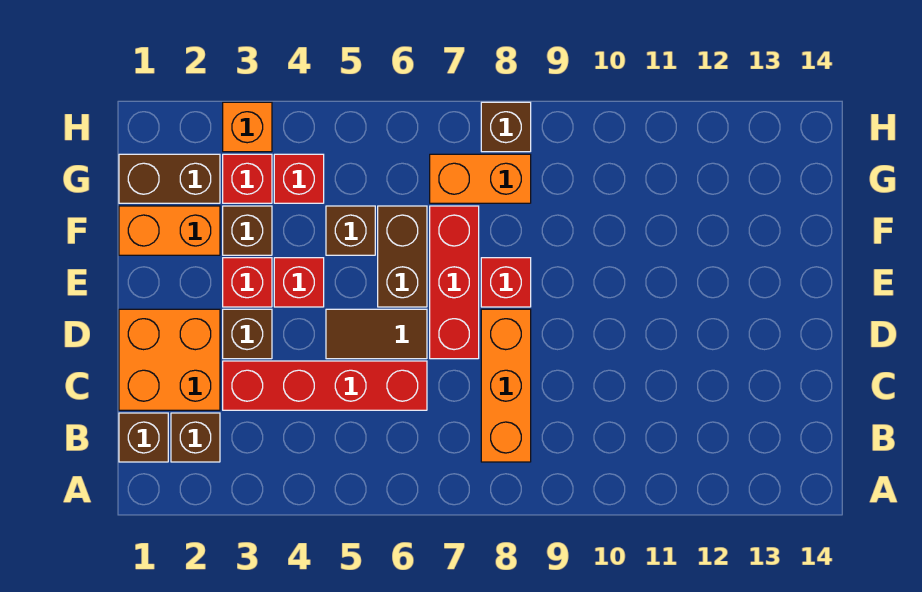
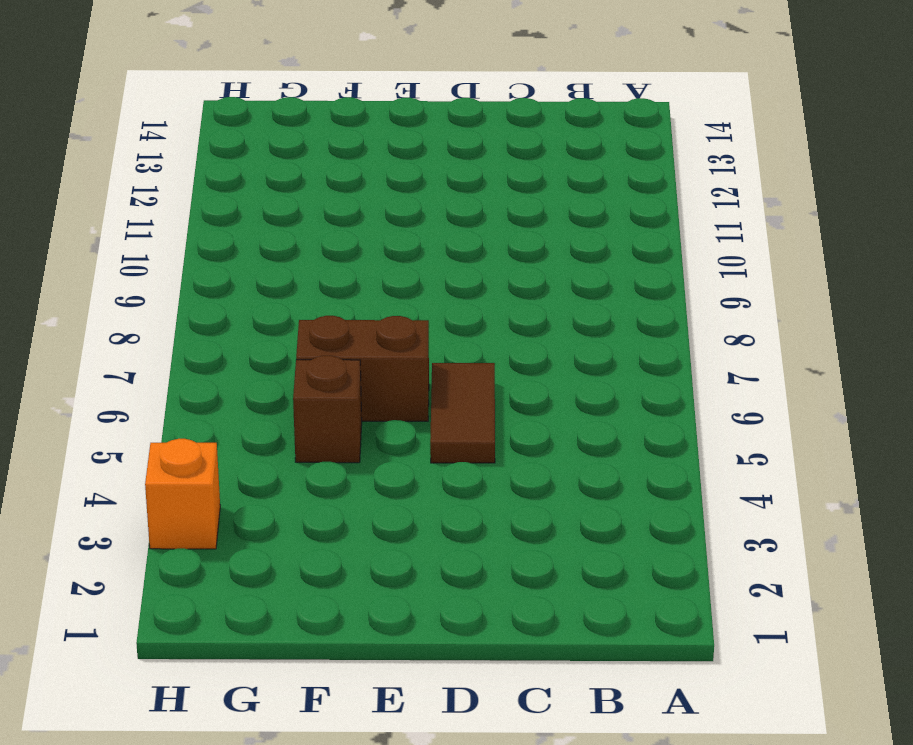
none -> brown brick B1 level 1
none -> brown brick B2 level 1
none -> orange brick B8:D8 level 1

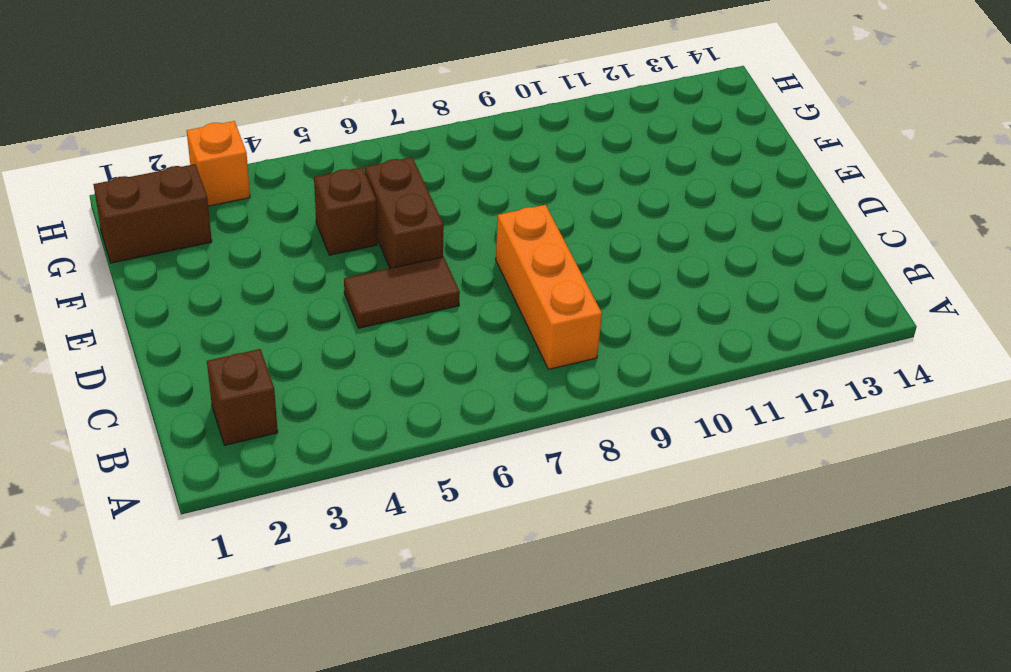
none -> brown brick B1 level 1
none -> orange brick C1:D2 level 1
none -> red brick C3:C6 level 1

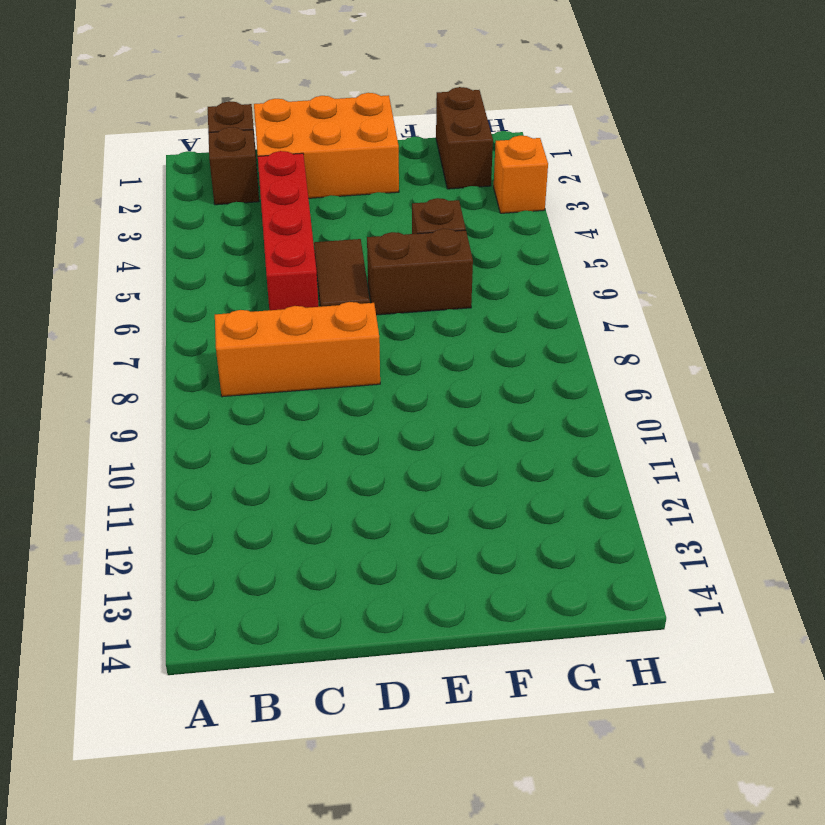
orange brick C1:E2 level 1 -> orange brick C1:D2 level 1
none -> brown brick D3 level 1
none -> red brick D7:F7 level 1
none -> red brick E3 level 1

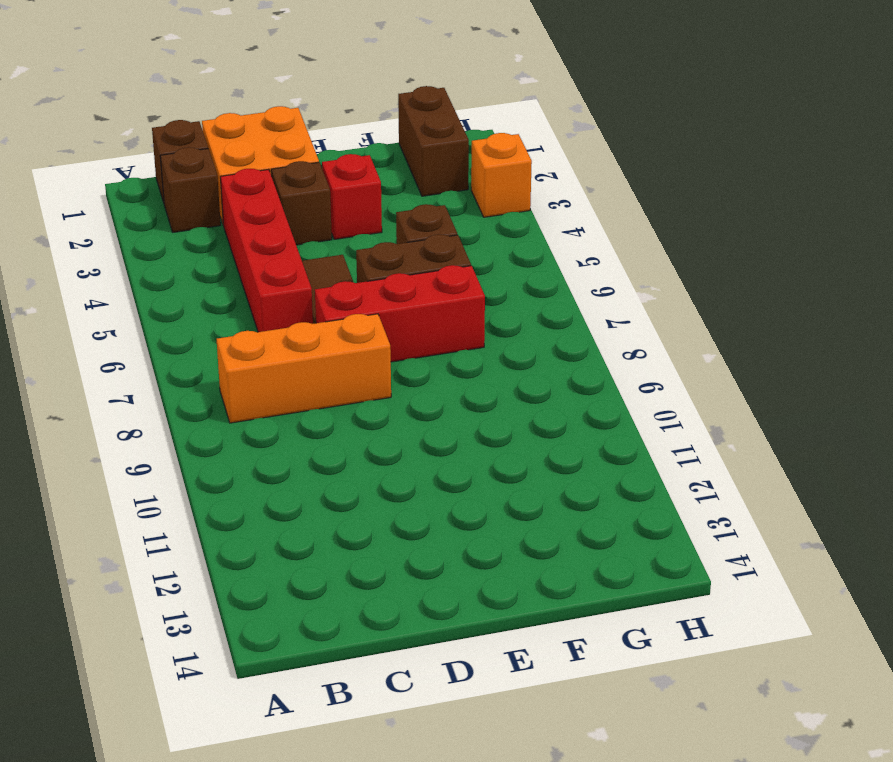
none -> red brick E4 level 1
none -> red brick E8 level 1
none -> orange brick F1:F2 level 1

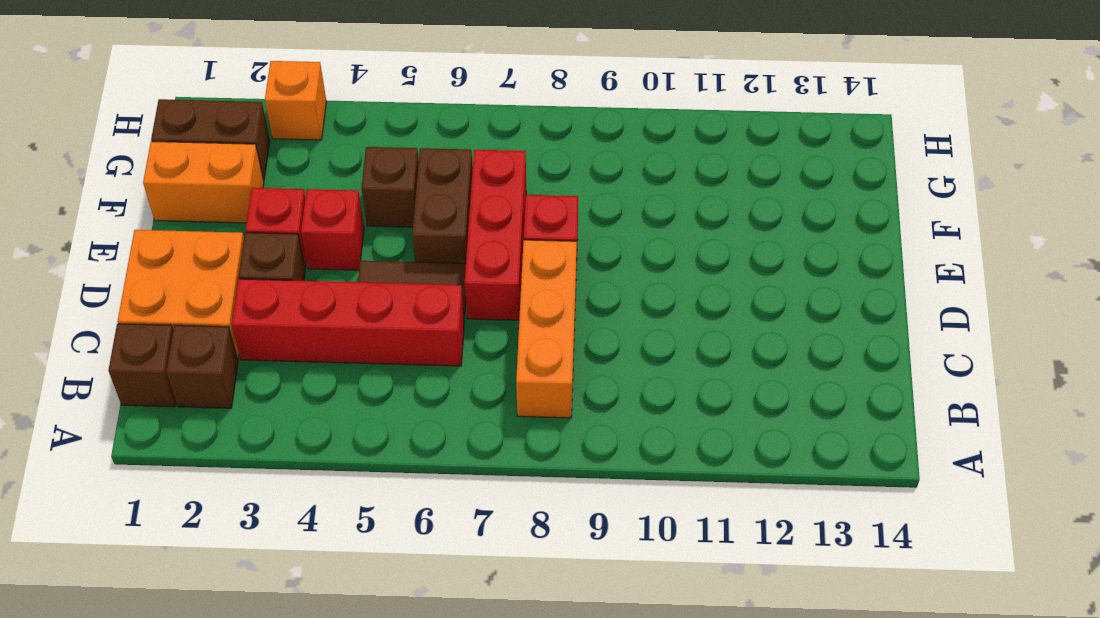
none -> brown brick F3 level 1
none -> red brick G3 level 1
none -> red brick G4 level 1

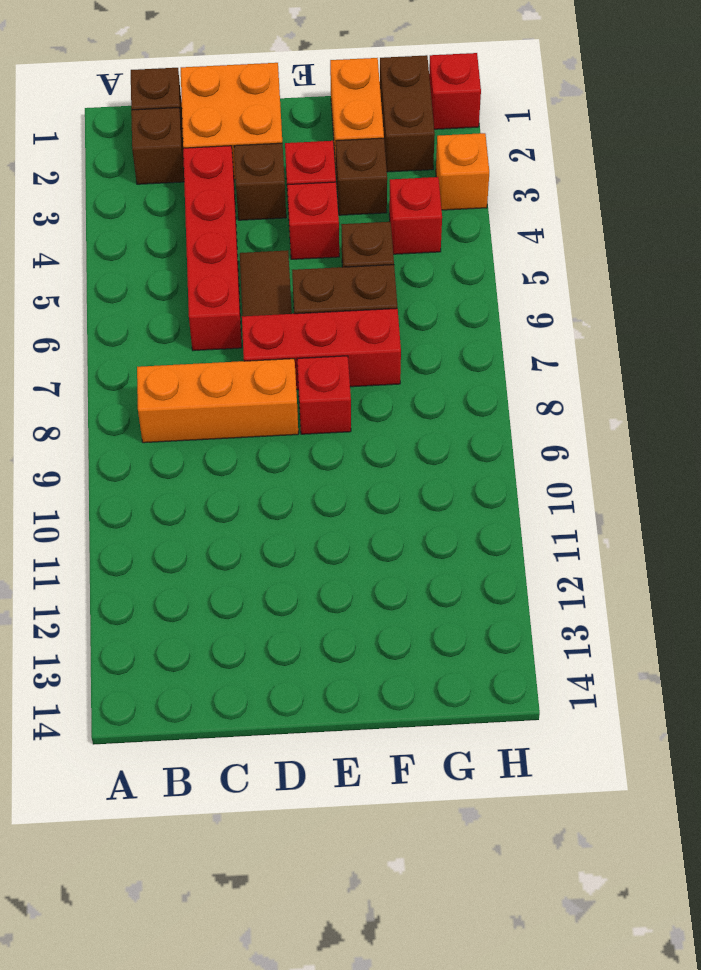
red brick H1 level 1 -> red brick G3 level 1
none -> orange brick G7:G8 level 1
none -> brown brick H8 level 1

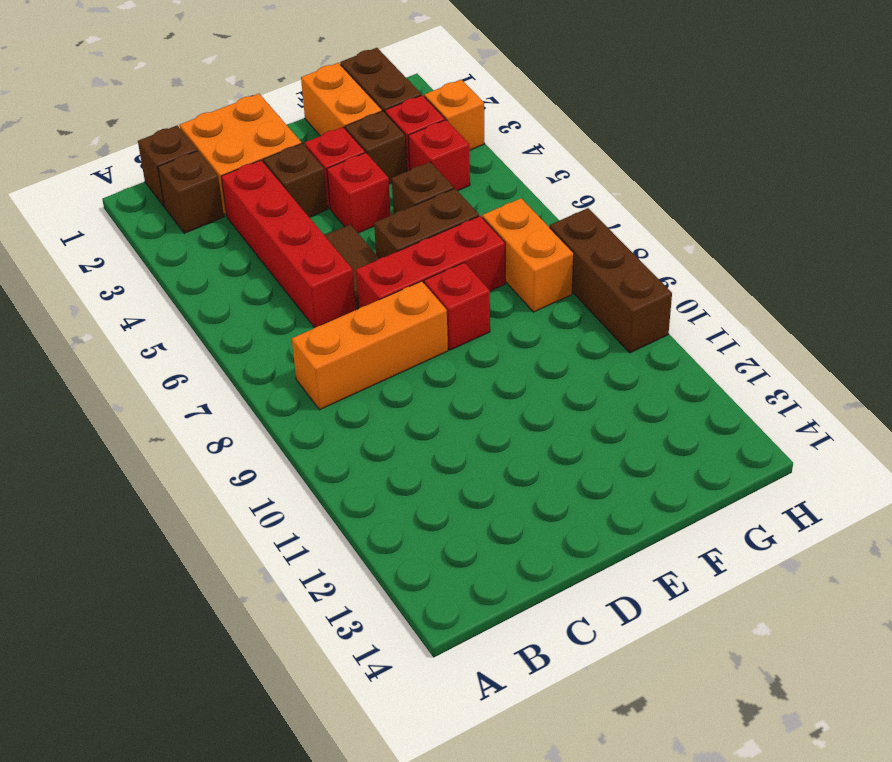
brown brick H8:H10 level 1 -> brown brick H8 level 1

